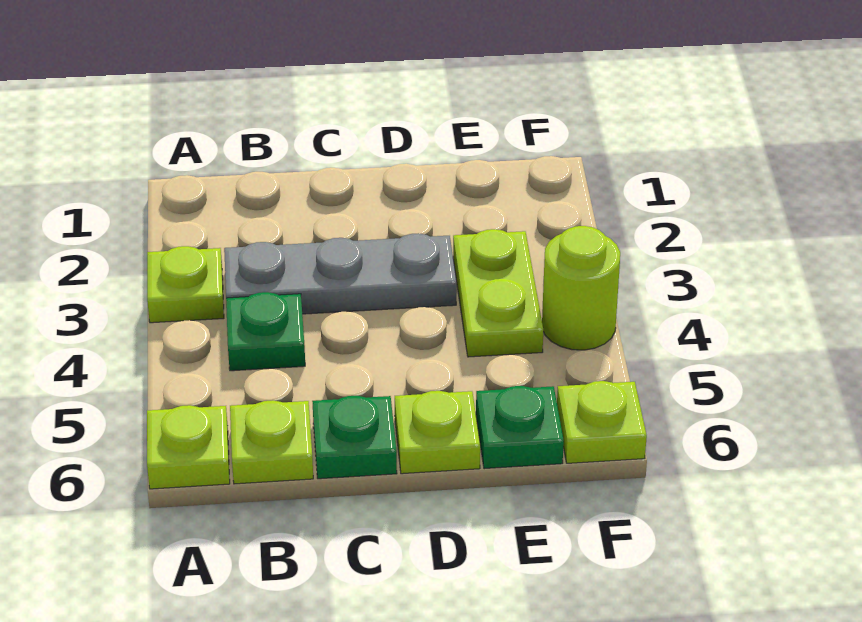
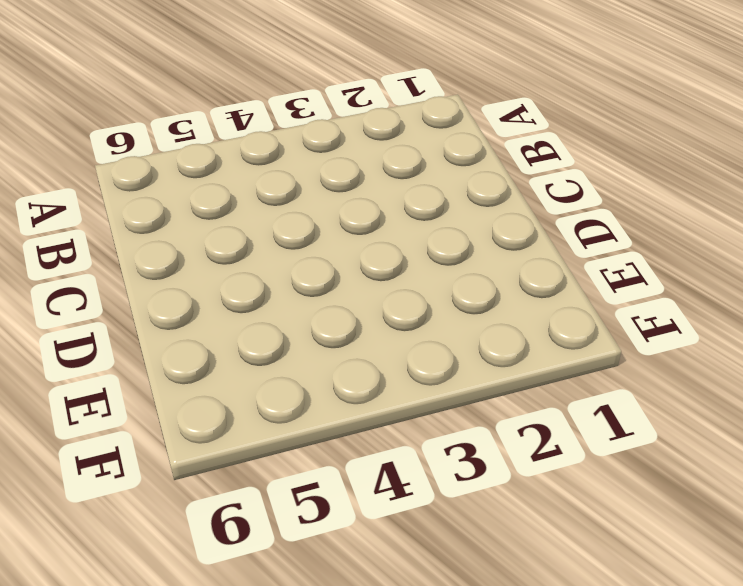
none -> lime plate A3 level 1
none -> lime plate A6 level 1

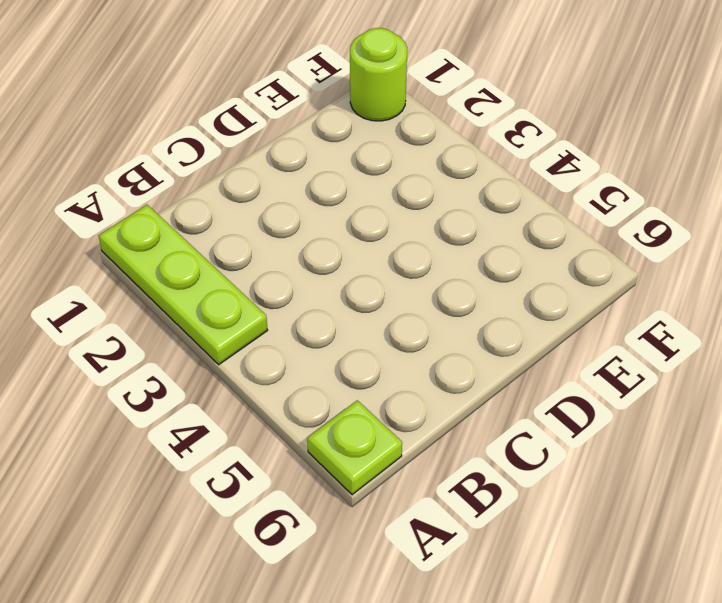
lime plate A1:A3 level 1 -> lime plate A3 level 1
lime round brick F1 level 1 -> lime round brick F4 level 1
none -> grey plate B3:D3 level 1
none -> green plate B4 level 1

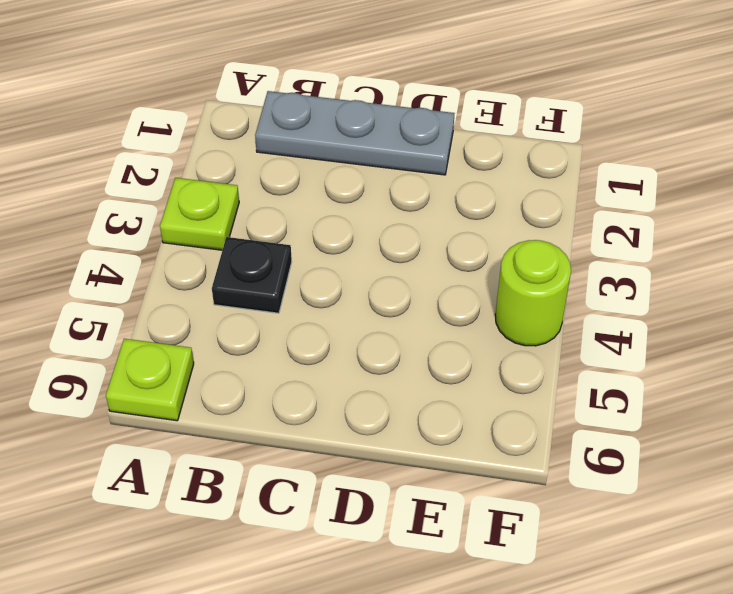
grey plate B1:D1 level 1 -> grey plate B3:D3 level 1
black plate B4 level 1 -> green plate B4 level 1
none -> lime plate B6 level 1
none -> green plate C6 level 1

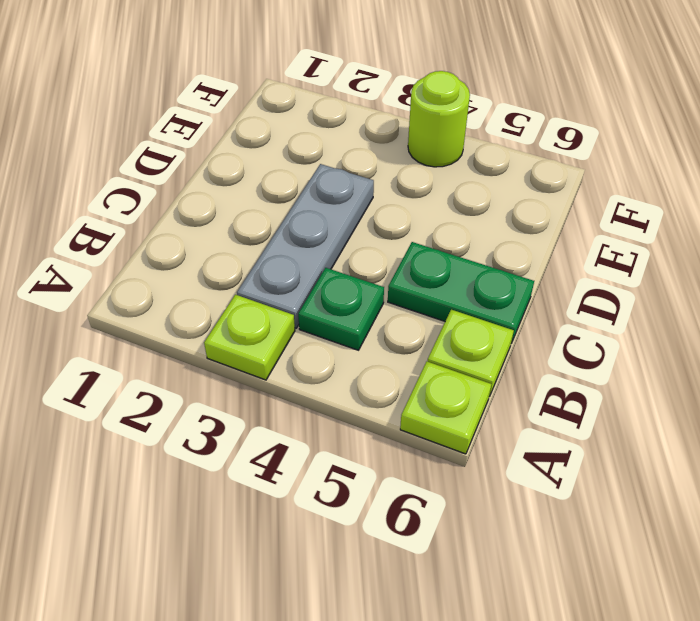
green plate C5:C6 level 1 -> green plate C6 level 1
none -> lime plate D6 level 1
none -> lime plate E3:E4 level 1

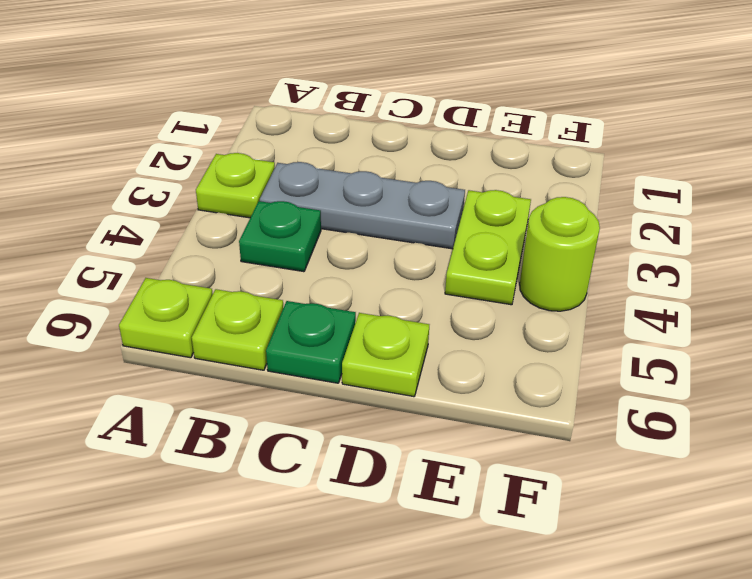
none -> green plate E6 level 1
none -> lime plate F6 level 1

